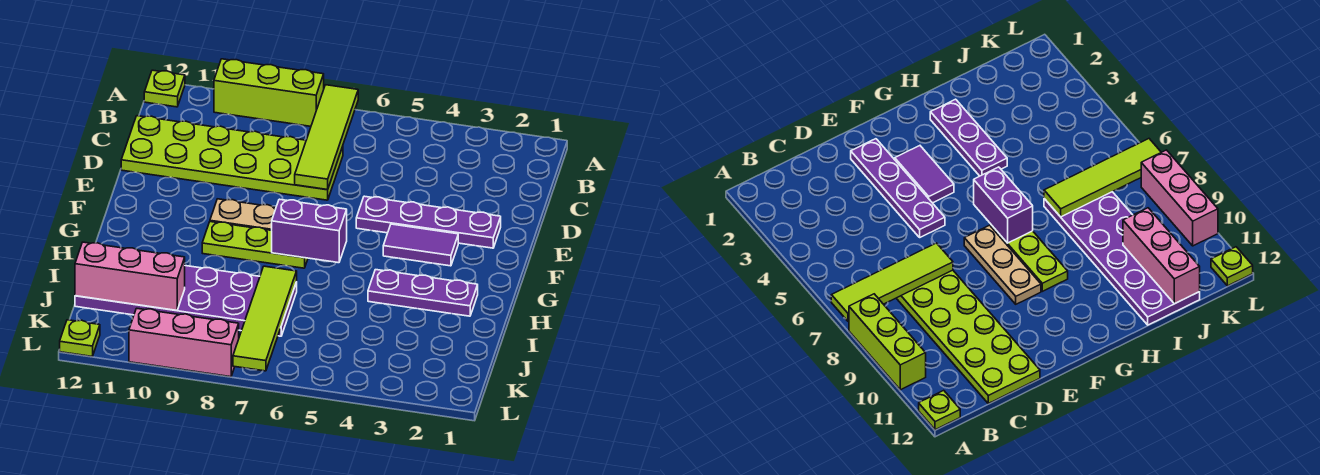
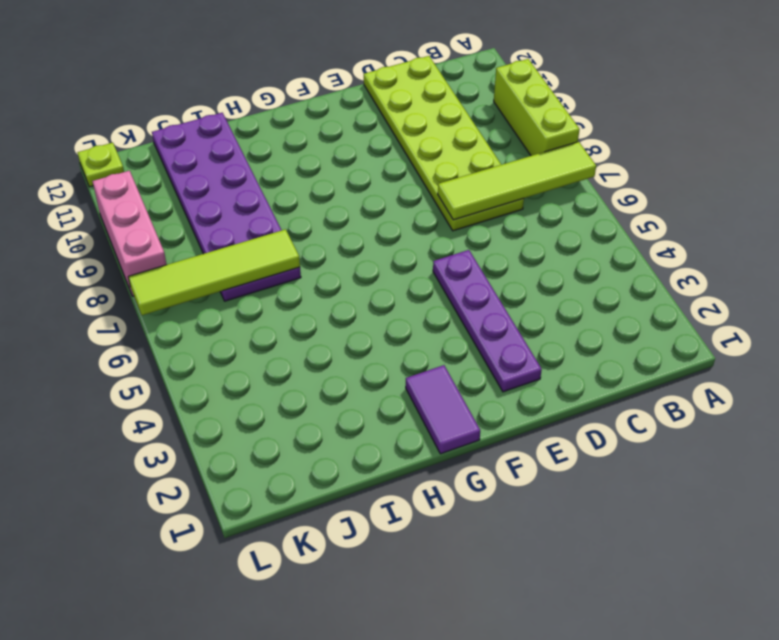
purple tile G1:G2 level 1 -> purple tile F3:F4 level 1
none -> lime plate A12 level 1
none -> tan plate F7:F9 level 1
none -> lime plate G7:G9 level 1

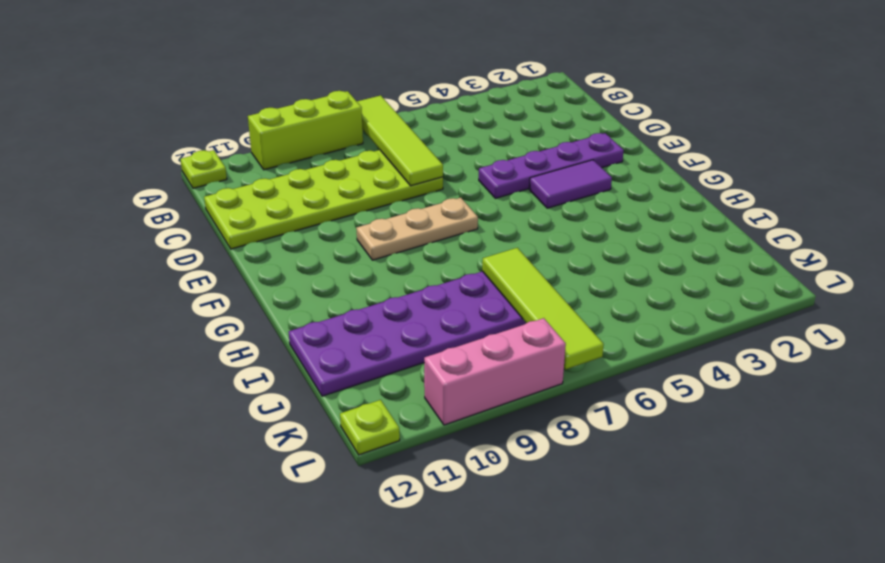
none -> lime plate G7:G9 level 1
none -> purple plate H2:H4 level 1
none -> purple brick G6:G7 level 2

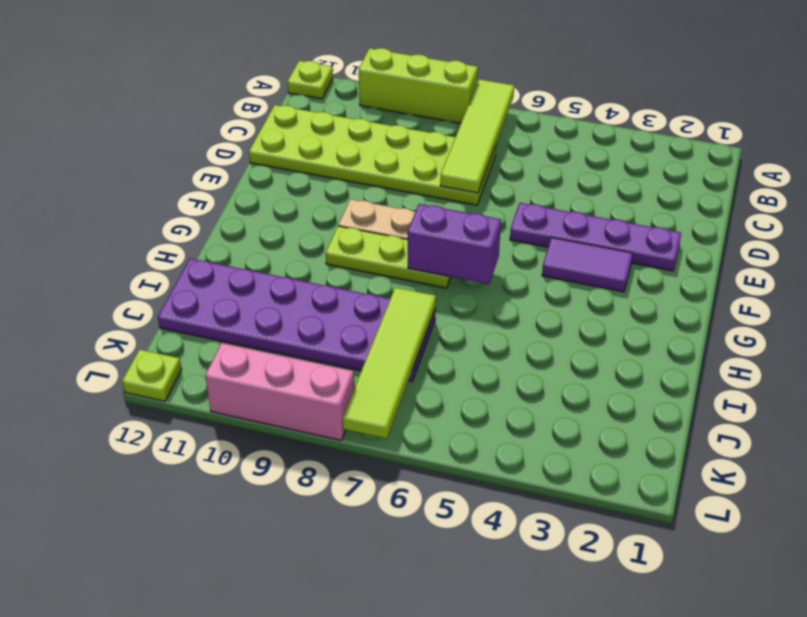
none -> purple plate H2:H4 level 1
none -> pink brick J10:J12 level 2

